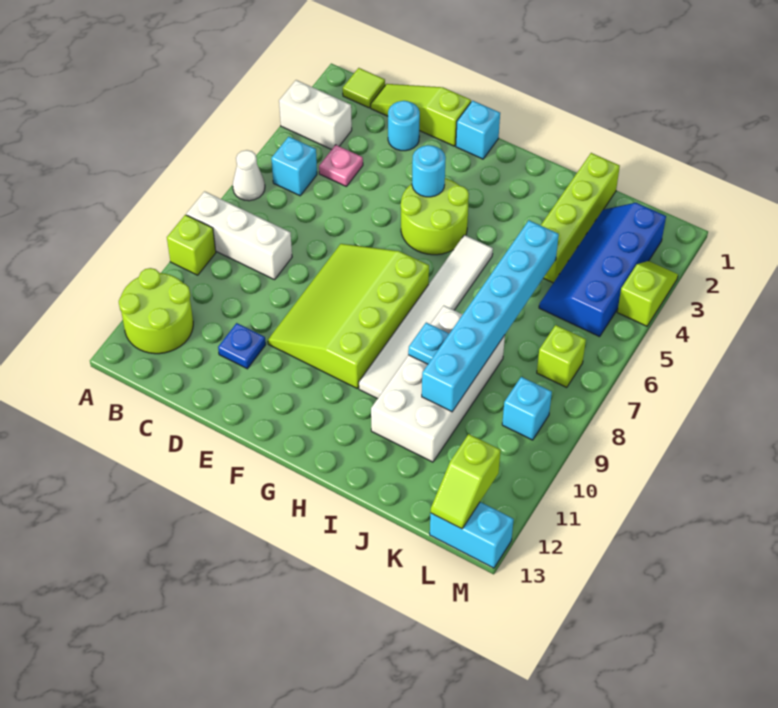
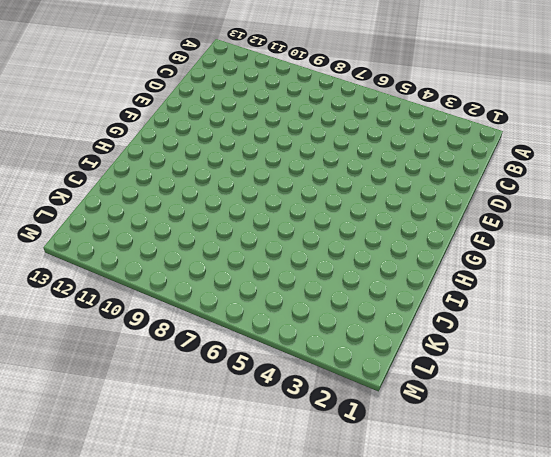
none -> white brick A3:B3 level 1
none -> white cone A6 level 1
none -> white brick A8:C8 level 1

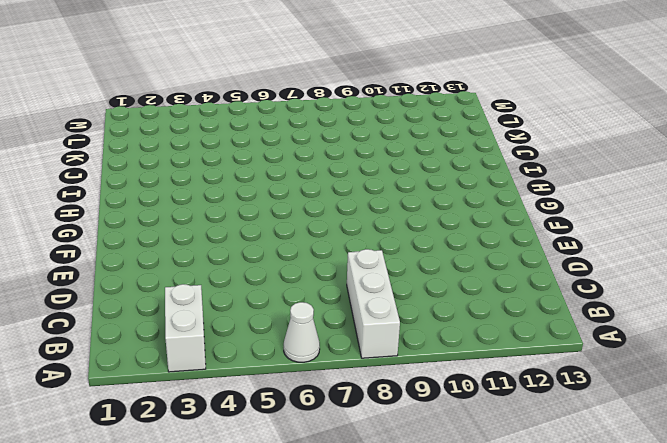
none -> lime brick A9 level 1
none -> lime round brick A11:B12 level 1
none -> lime tile B1 level 1

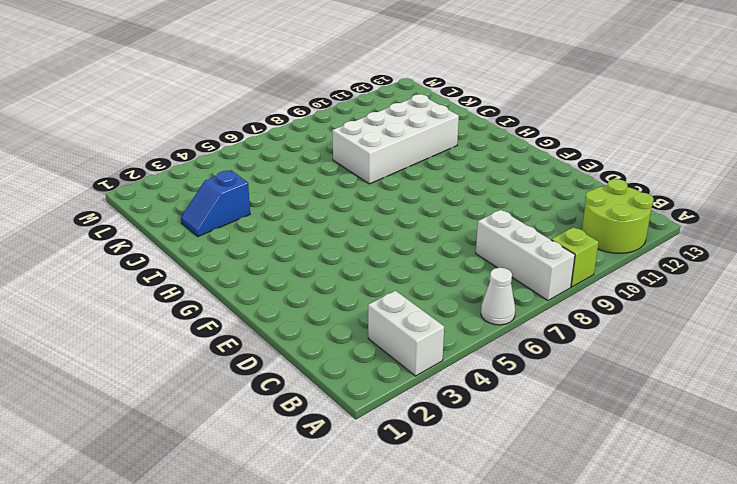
blue slope J2:J3 level 1 top 3 -> lime brick J1:J4 level 1
none -> lime tile B1 level 1
none -> cyan brick B5 level 1
none -> lime slope C1:E1 level 1 top E

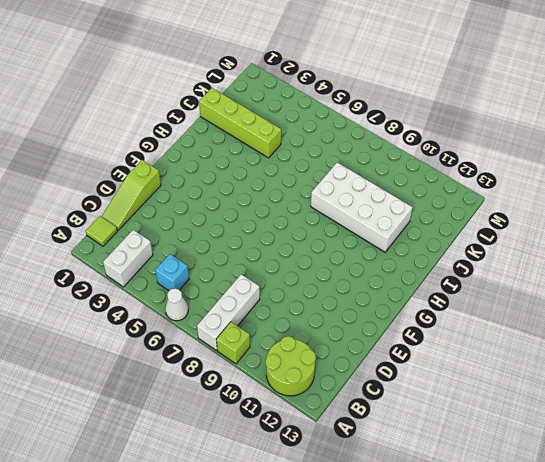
none -> pink plate C4 level 1
none -> cyan round brick D2 level 1
none -> blue plate D11 level 1

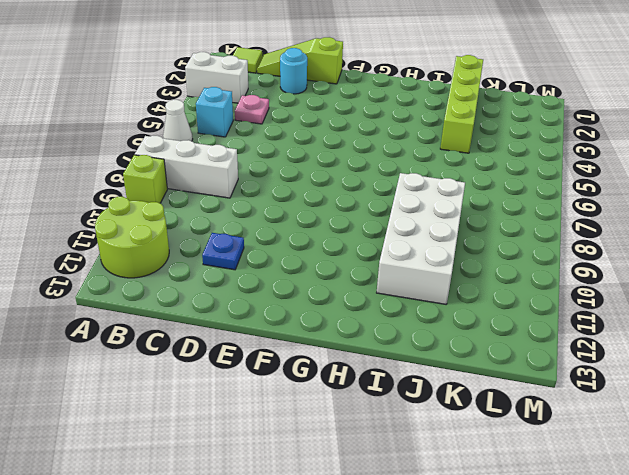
none -> lime slope E7:G10 level 1 top G
none -> cyan brick F1 level 1
none -> lime round brick F4:G5 level 1

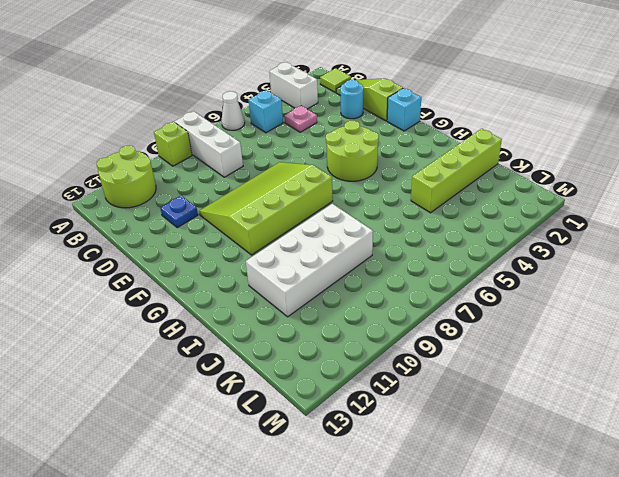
none -> white tile H5:H10 level 1
none -> blue slope K2:L5 level 1 top L
none -> lime brick L7 level 1

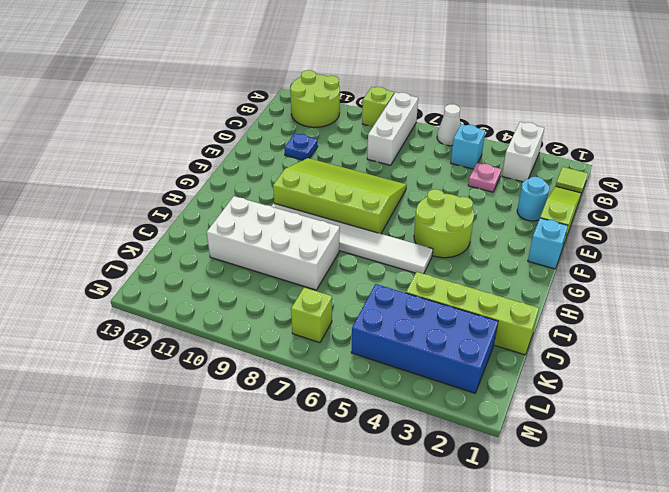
blue brick K2:L5 level 1 -> blue slope K2:L5 level 1 top L
none -> cyan brick L9 level 1
none -> cyan brick L13:M13 level 1
none -> lime slope M3:M4 level 1 top 4

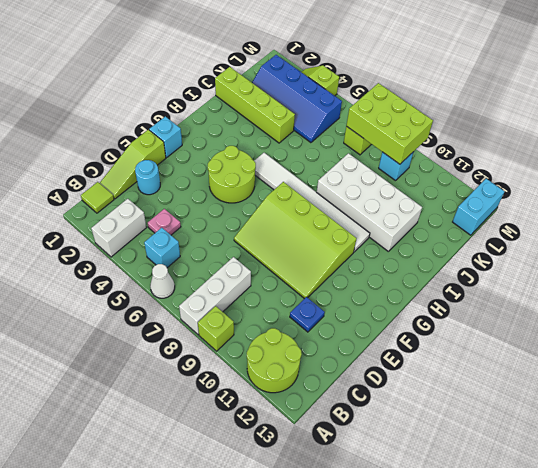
lime brick L7:M9 level 2 -> none
none -> cyan round brick F4 level 2
none -> cyan plate I9 level 2
none -> cyan brick J5:J10 level 2

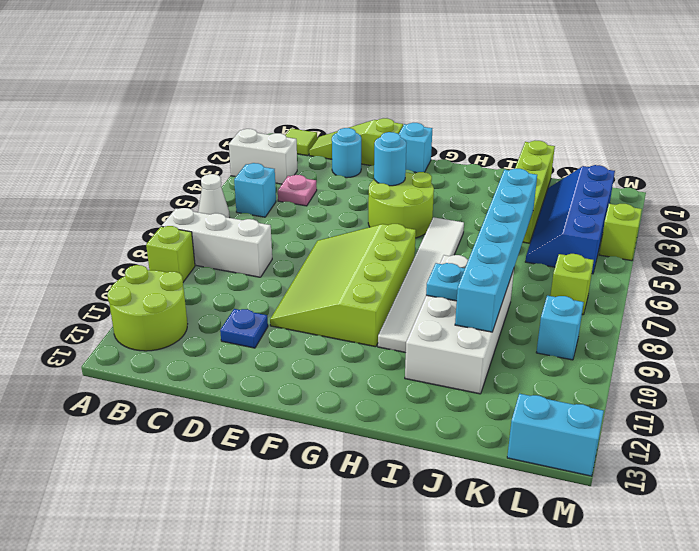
none -> lime slope L12:L13 level 2 top 12

